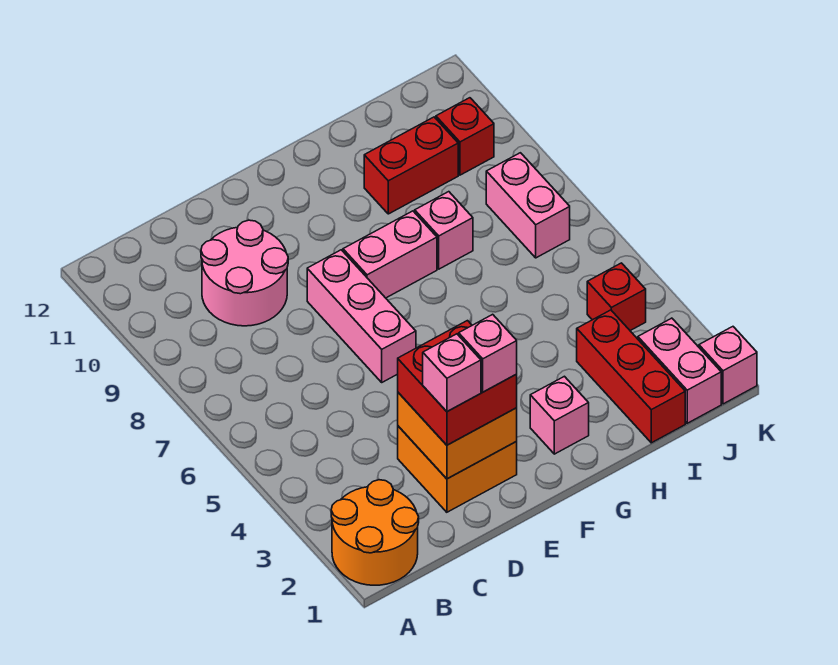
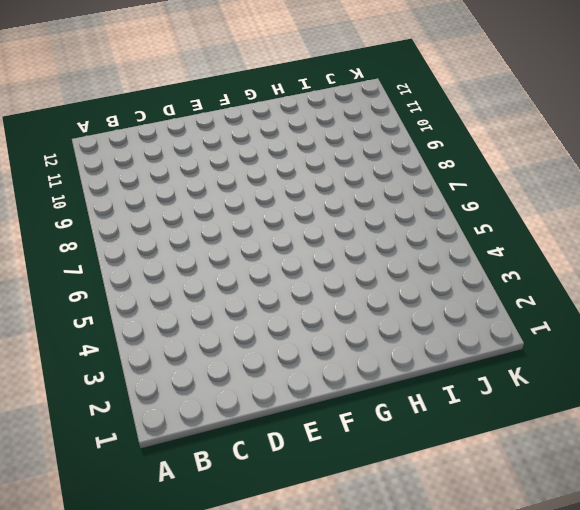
none -> orange round brick A1:B2 level 1
none -> pink round brick C9:D10 level 1
none -> orange brick D2:E3 level 1

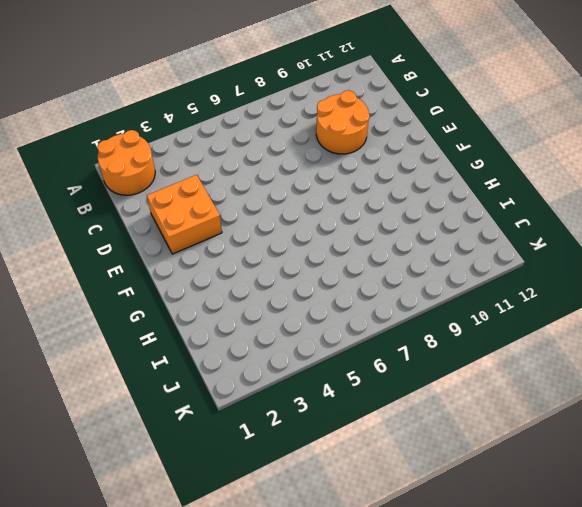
orange round brick C9:D10 level 1 -> pink round brick C9:D10 level 1
none -> pink brick E6:E8 level 1
none -> pink brick F8:G8 level 1
none -> pink brick G2 level 1

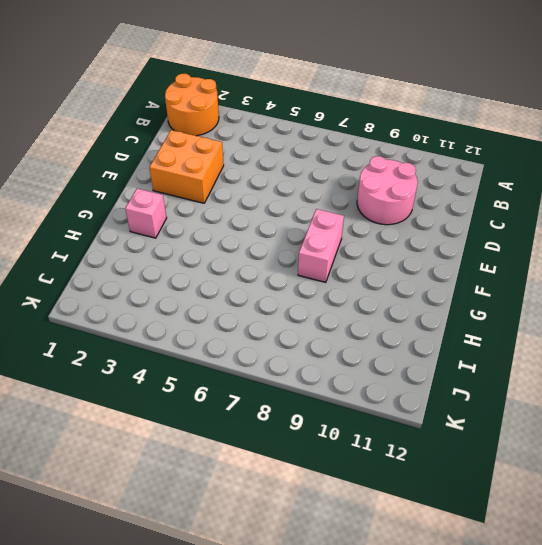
none -> pink brick E6:E8 level 1
none -> pink brick H8 level 1
none -> red brick H10:I10 level 1

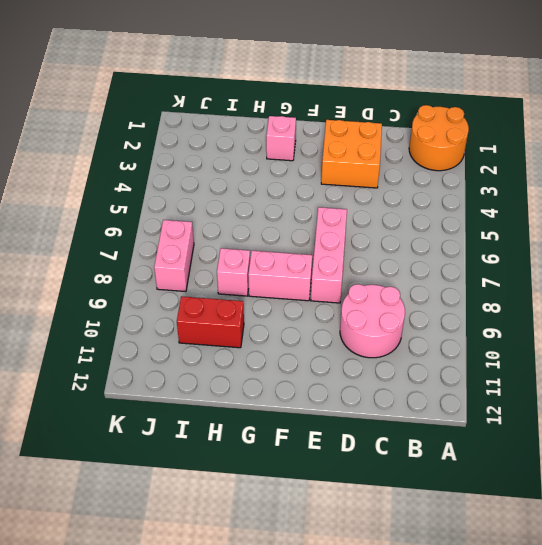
none -> red brick I1:I3 level 1
none -> pink brick J1:J2 level 1
none -> red brick J4 level 1

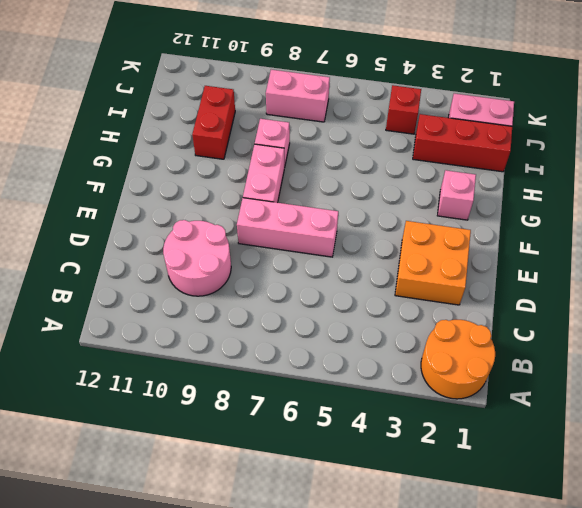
none -> red brick J10 level 1
none -> pink brick K1 level 1
none -> orange brick D2:E3 level 2

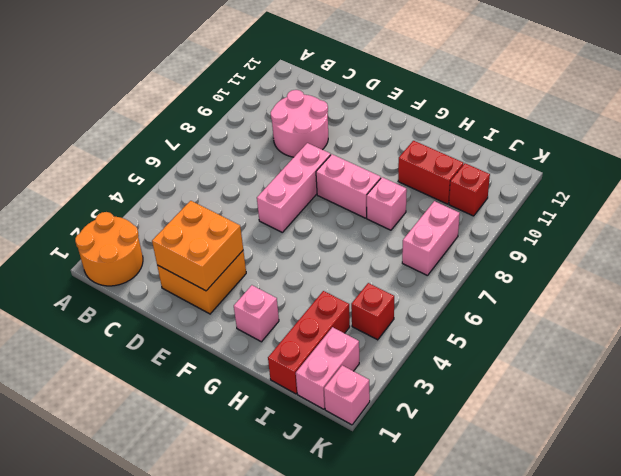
none -> red brick D2:E3 level 3
none -> pink brick D2 level 4
none -> pink brick E2 level 4

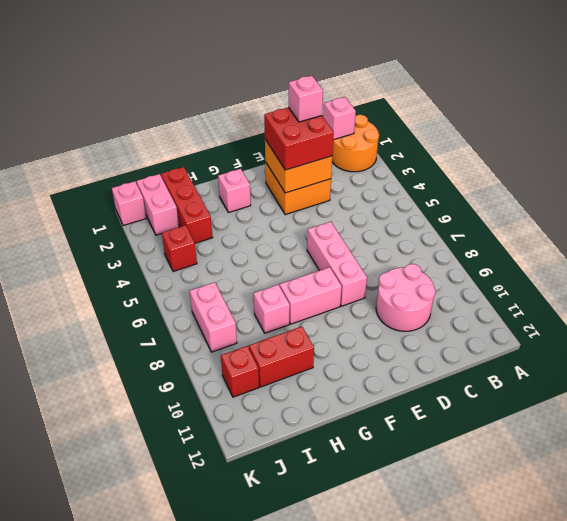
pink brick B1 level 2 -> pink brick E2 level 4

